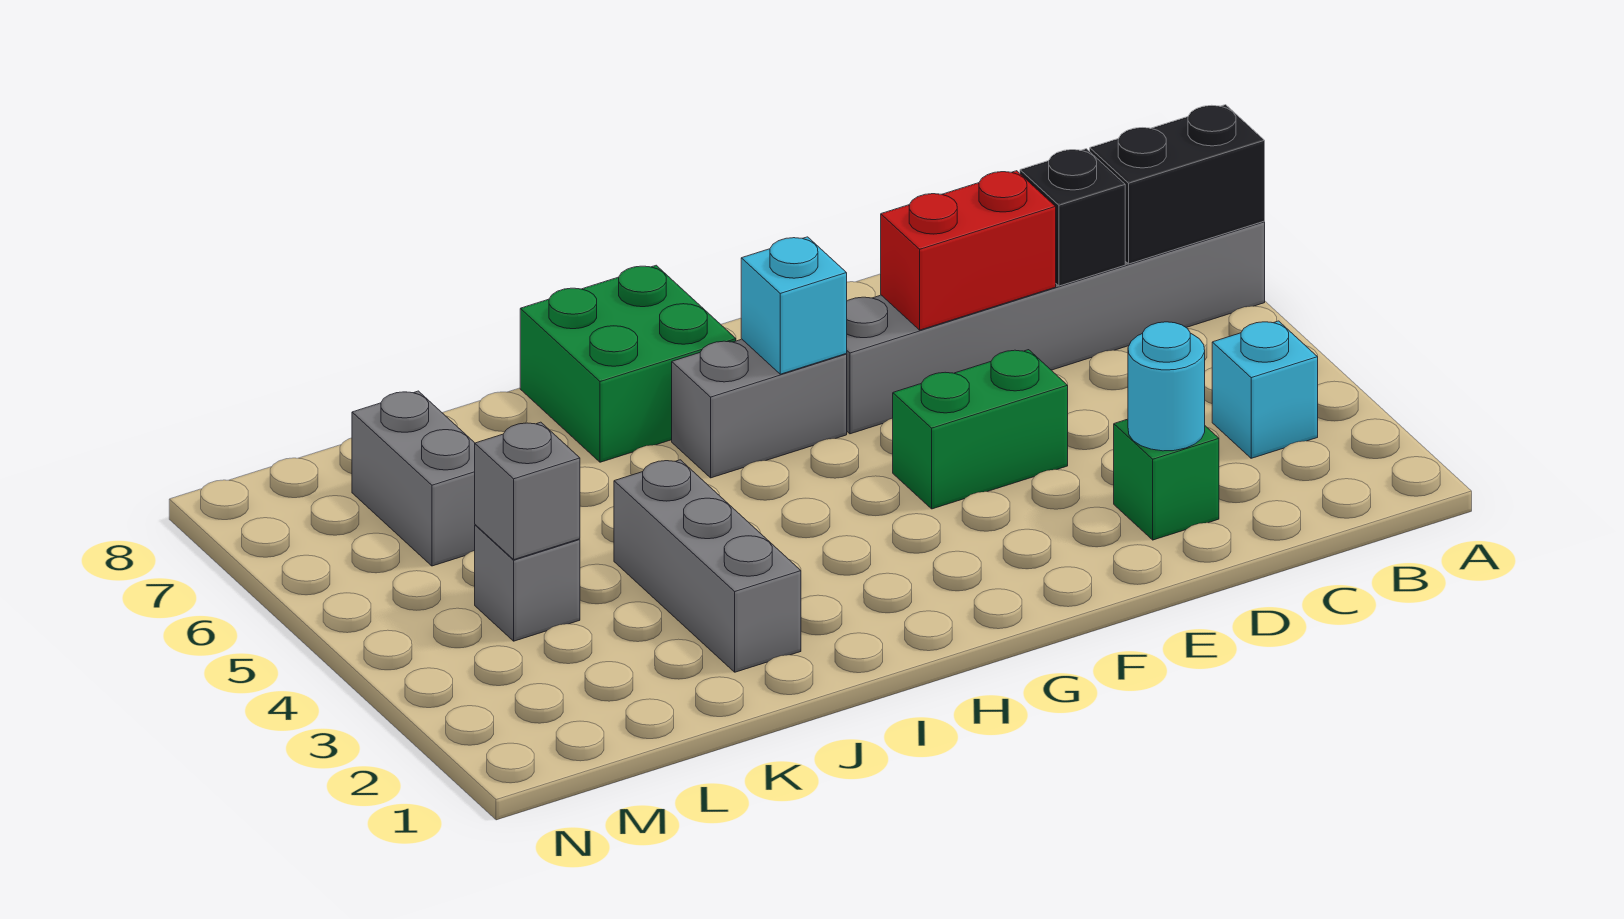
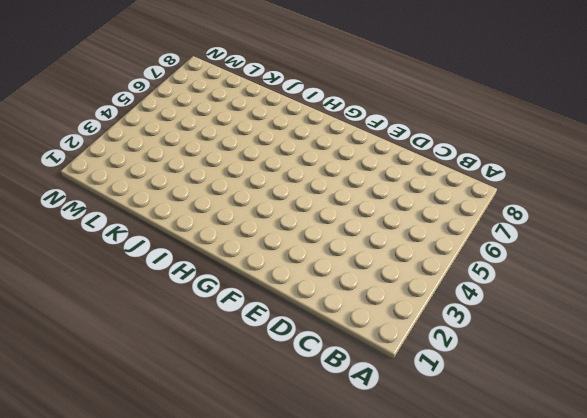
none -> grey brick A6:F6 level 1
none -> cyan brick B3 level 1
none -> green brick D2 level 1

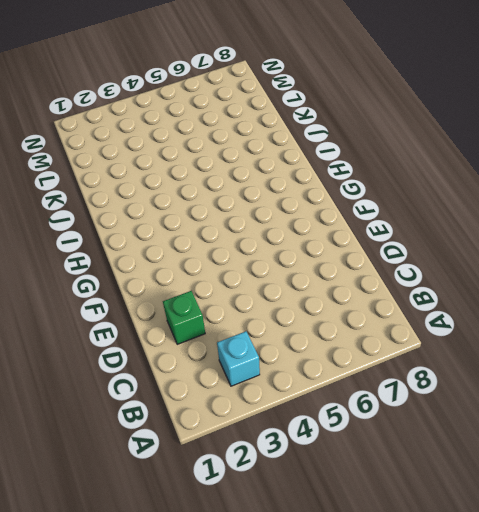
none -> grey brick A6:F6 level 1
none -> green brick E4:F4 level 1
none -> grey brick G6:H6 level 1

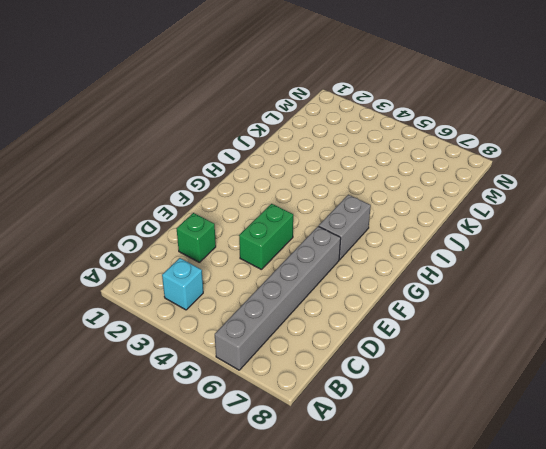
none -> green brick H7:I8 level 1
none -> grey brick J2:J4 level 1
none -> grey brick L4 level 1

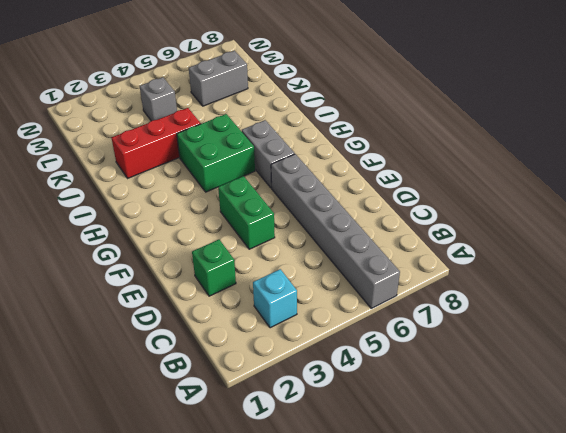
green brick H4:I5 level 1 -> green brick H7:I8 level 1
red brick J2:J4 level 1 -> grey brick J2:J4 level 1
none -> black brick A6:B6 level 2
none -> black brick C6 level 2
none -> cyan round brick D2 level 2

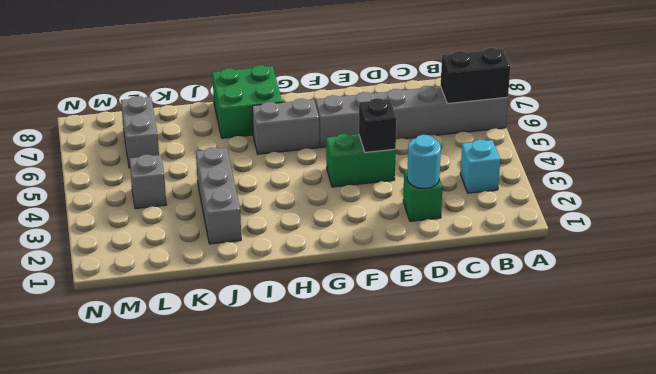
black brick E4 level 2 -> black brick C6 level 2
none -> red brick D6:E6 level 2
none -> cyan brick G6 level 2
none -> grey brick L4 level 2

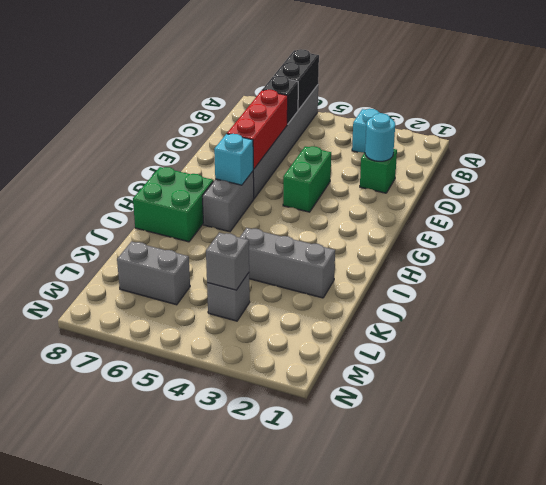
red brick D6:F6 level 2 -> red brick D6:E6 level 2

